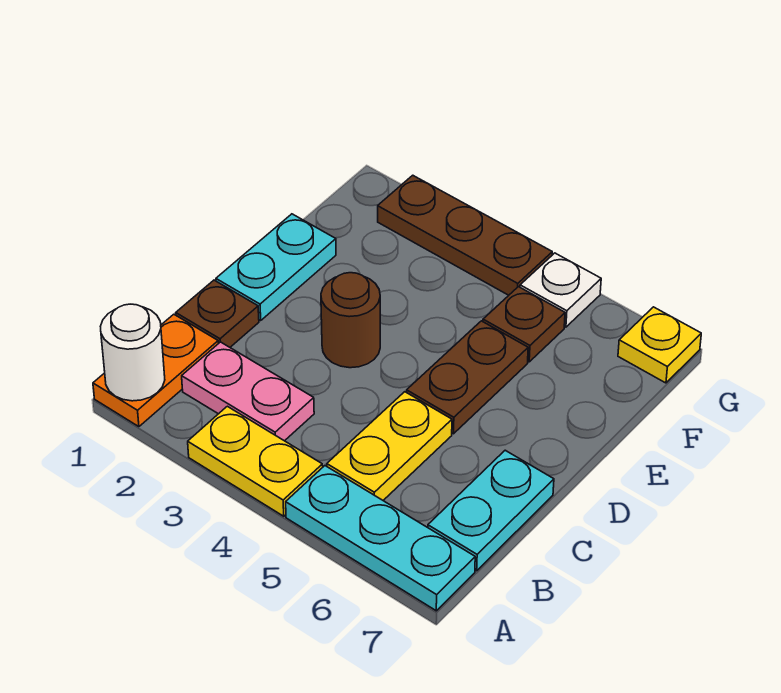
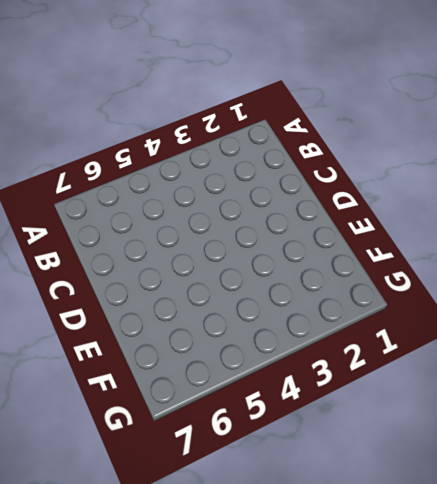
none -> orange plate A1:B1 level 1
none -> yellow plate A3:A4 level 1
none -> cyan plate A5:A7 level 1

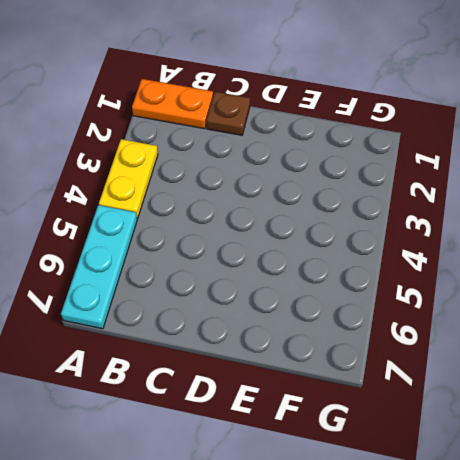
none -> pink plate B2:B3 level 1
none -> yellow plate B5:C5 level 1
none -> cyan plate B7:C7 level 1

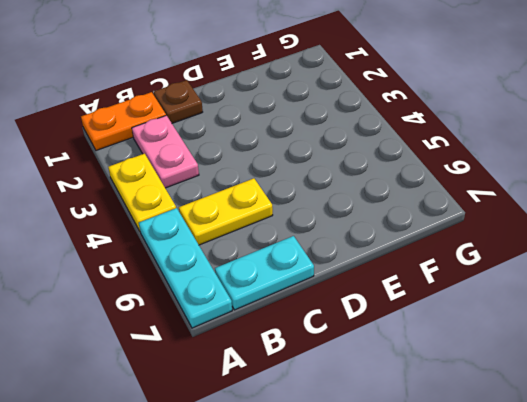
none -> cyan plate D1:E1 level 1
none -> brown round brick D3 level 1
none -> brown plate D5:E5 level 1

